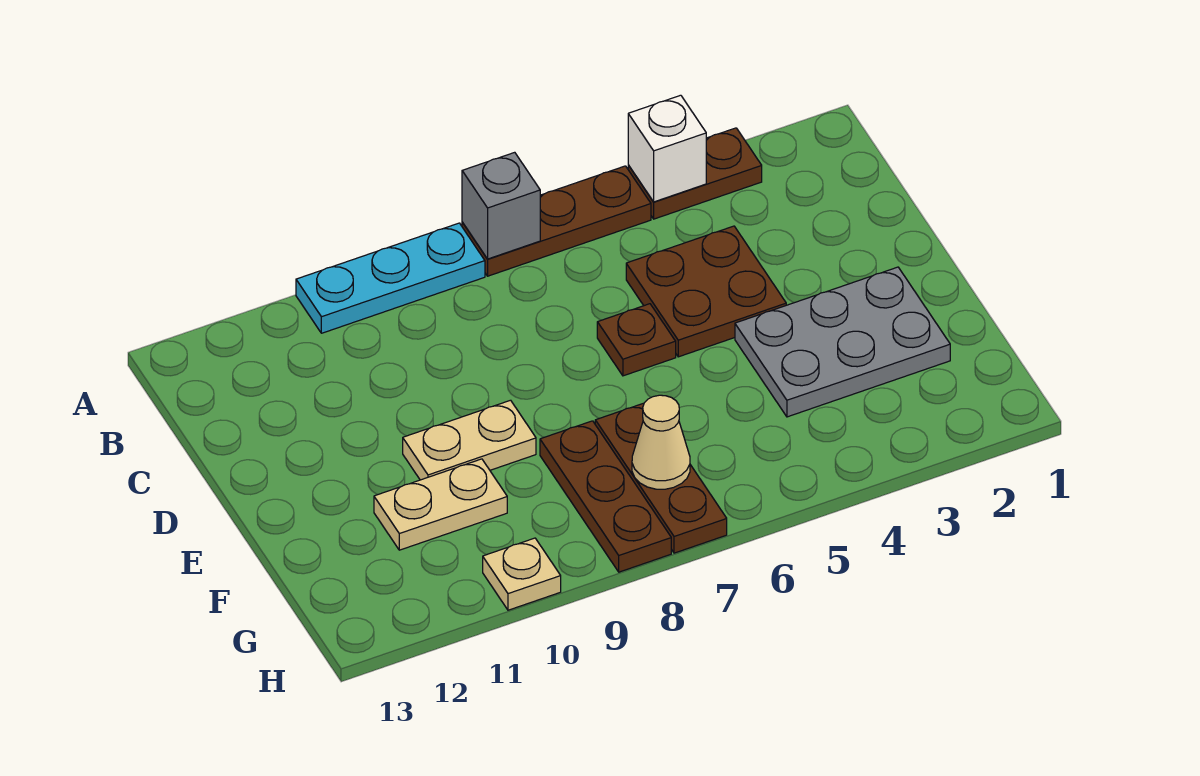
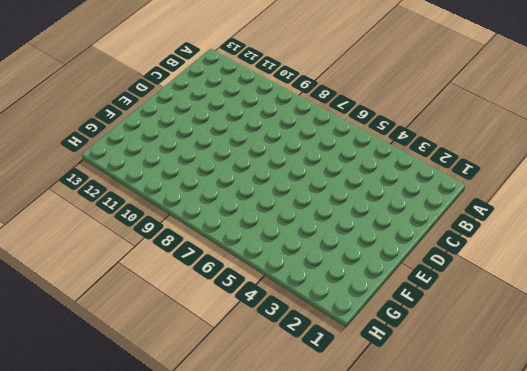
none -> brown plate A3:A4 level 1
none -> brown plate A5:A7 level 1
none -> cyan plate A8:A10 level 1

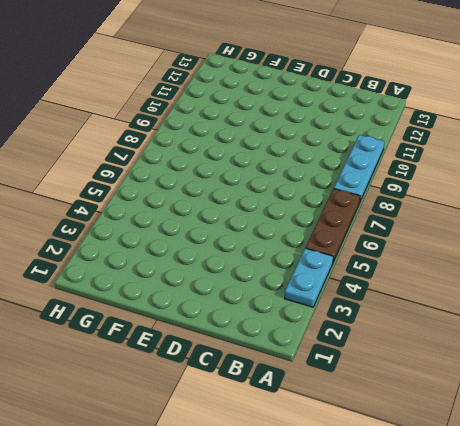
cyan plate A3:A4 level 1 -> brown plate A3:A4 level 1
none -> brown plate C4:D5 level 1
none -> brown plate D6 level 1
none -> grey plate E2:F4 level 1

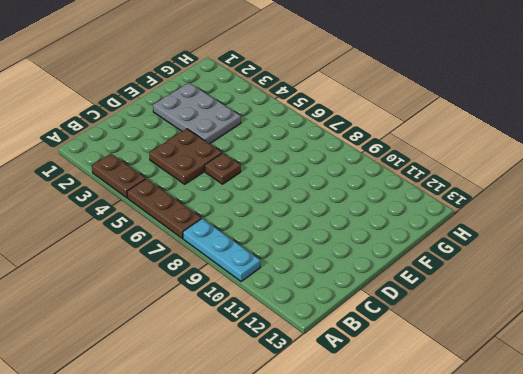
none -> tan plate E9:E10 level 1
none -> brown plate F7:H7 level 1
none -> brown plate F8:H8 level 1

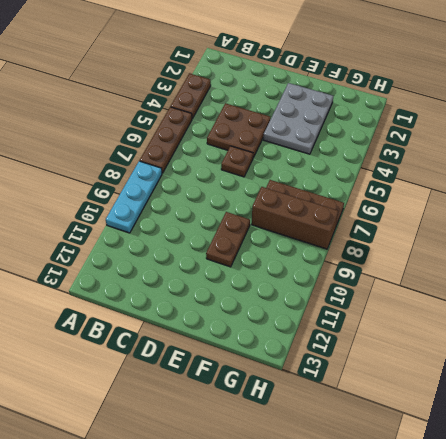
brown plate E9:E10 level 1 -> tan plate E9:E10 level 1
brown brick F8:H8 level 1 -> brown plate F8:H8 level 1
none -> tan plate F10:F11 level 1
none -> tan plate H10 level 1
none -> white brick A4 level 2

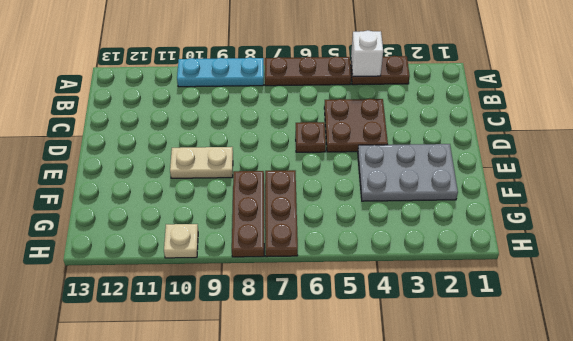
none -> tan plate F10:F11 level 1
none -> grey brick A7 level 2
none -> tan cone G7 level 2

